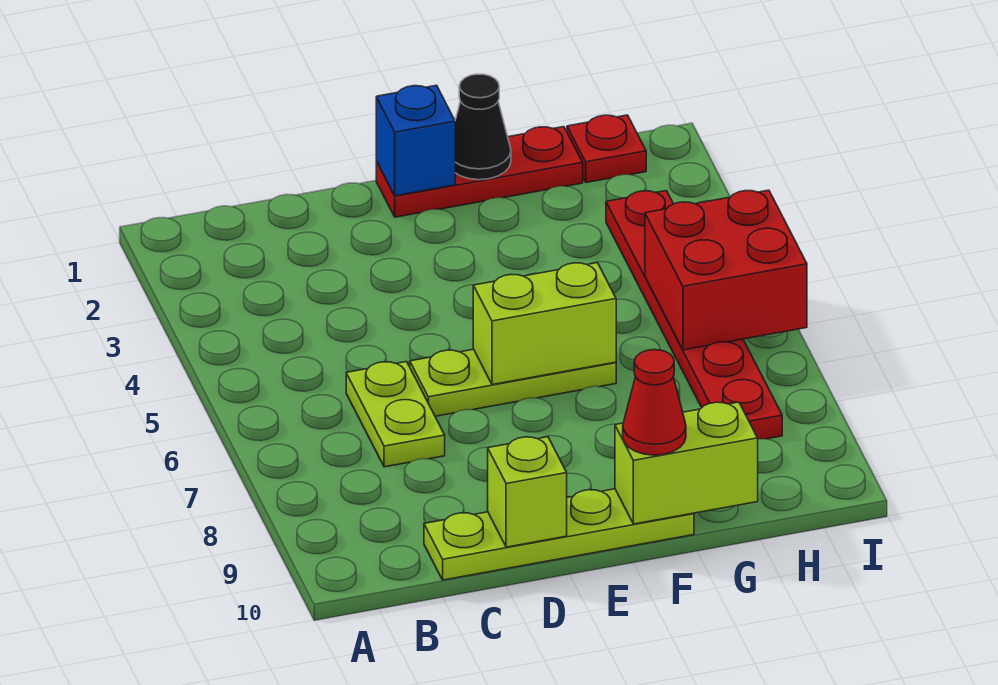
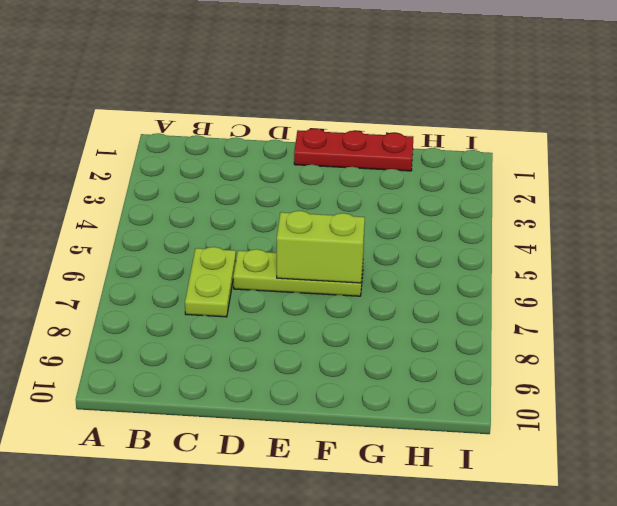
none -> lime plate C10:F10 level 1
none -> red plate H1 level 1
none -> red plate H3:H8 level 1

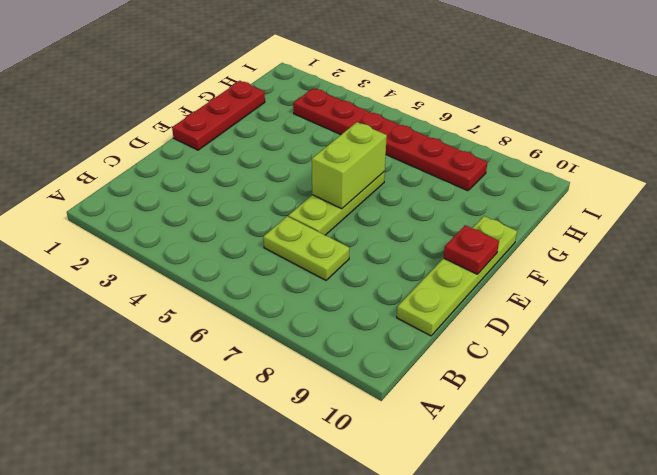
red plate E10 level 2 -> red plate H1 level 1
none -> lime brick D10 level 2
none -> blue brick E1 level 2
none -> black cone F1 level 2

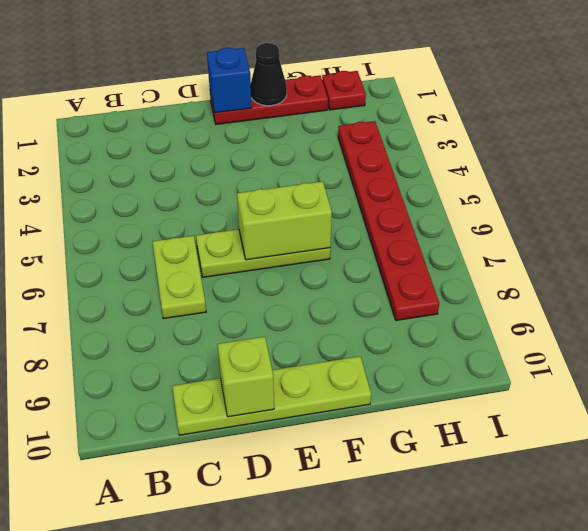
none -> lime brick F10:G10 level 2
none -> red brick H5:I6 level 2
none -> red cone F10 level 3

